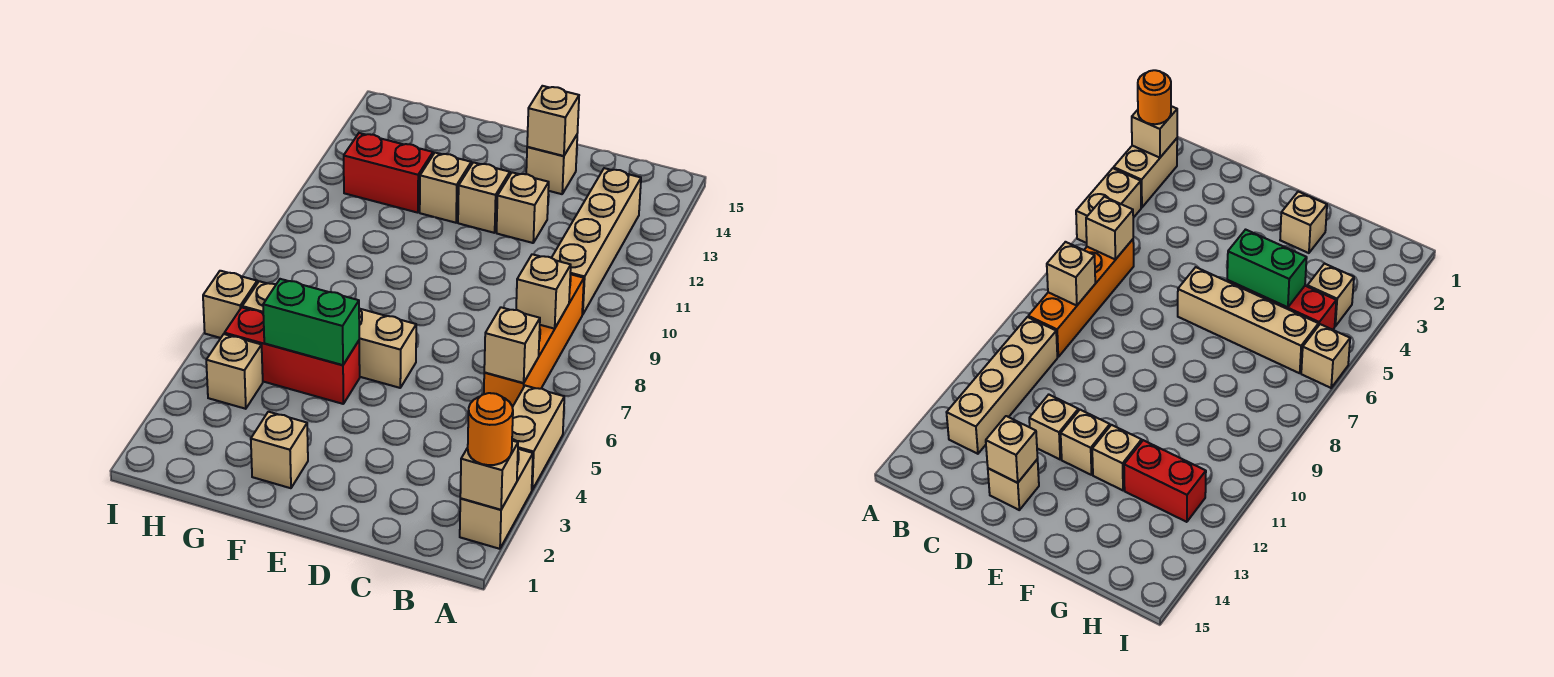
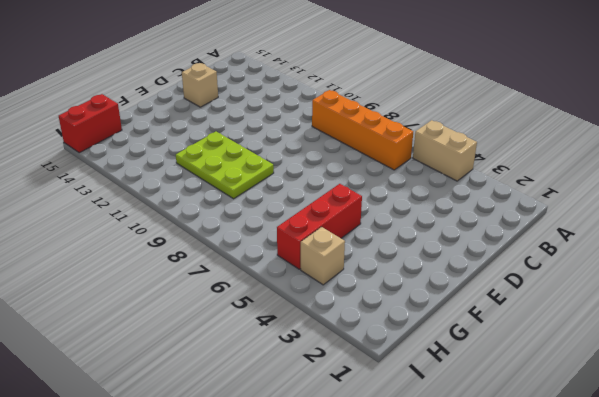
lime plate F9:G11 level 1 -> none
red brick H15:I15 level 1 -> red brick G12:H12 level 1
none -> tan brick A2:A3 level 1
none -> tan brick B10:B13 level 1
none -> tan brick D12 level 1

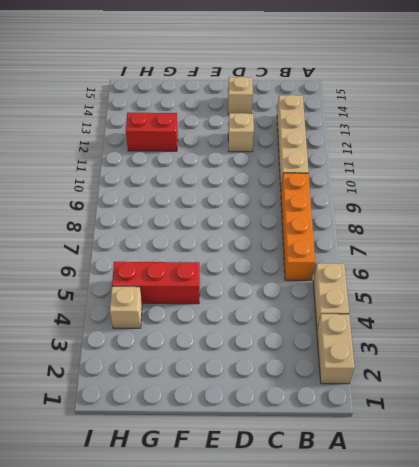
none -> tan brick E6:H6 level 1
none -> tan brick E12 level 1
none -> tan brick F2 level 1

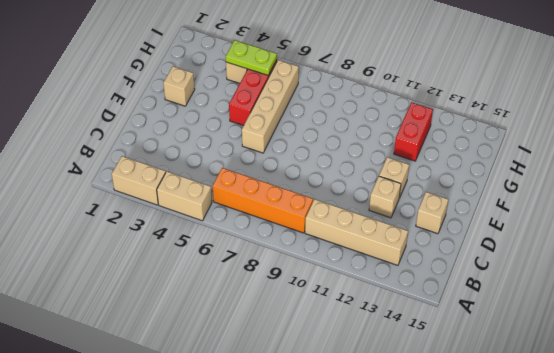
lime plate H4:H5 level 2 -> none
none -> tan brick F12 level 1
none -> tan brick I6 level 1
none -> tan brick A2 level 2

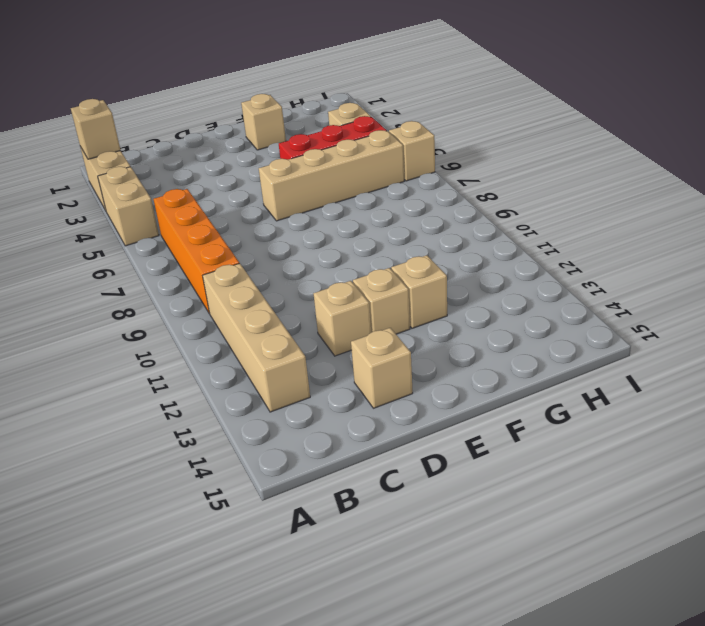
none -> red brick G12:H12 level 1
none -> tan brick B6 level 2
none -> tan brick B8 level 2

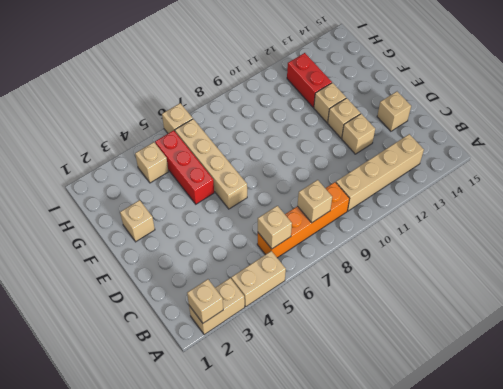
none -> tan brick D14 level 2
none -> green brick F5:G5 level 2
none -> orange round brick A2 level 3

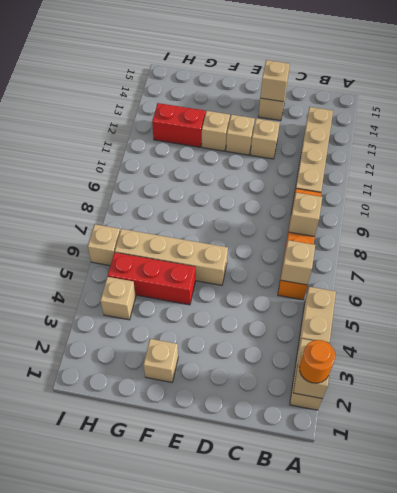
none -> green brick F5:G5 level 2

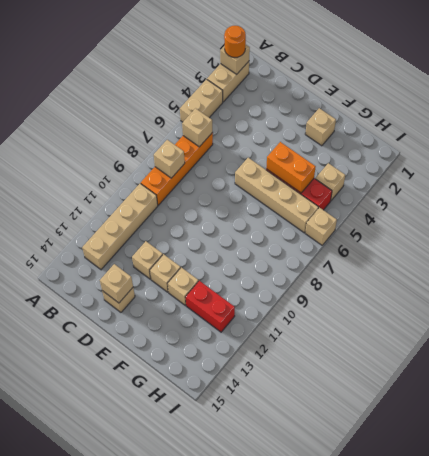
orange brick F5:G5 level 2 -> green brick F5:G5 level 2

